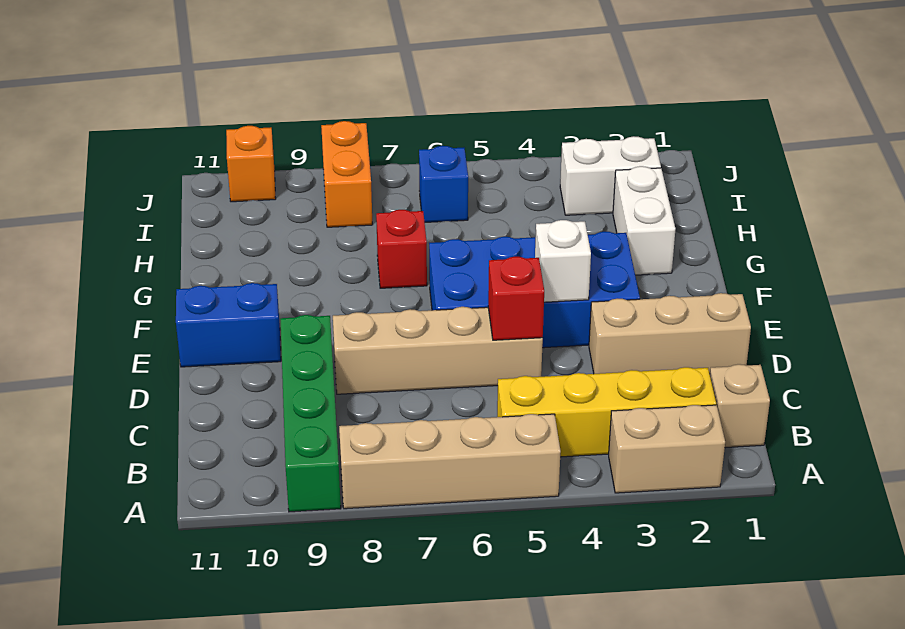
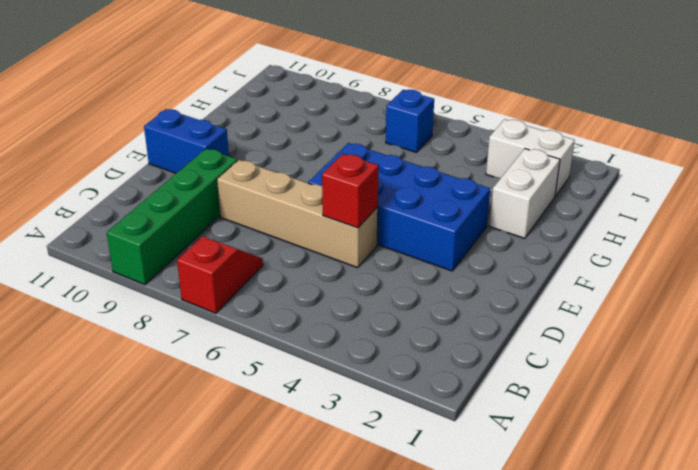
red slope A7:B7 level 1 top A -> tan brick A5:A8 level 1
none -> tan brick A2:A3 level 1
none -> tan brick B1 level 1
none -> yellow brick B2:B5 level 1

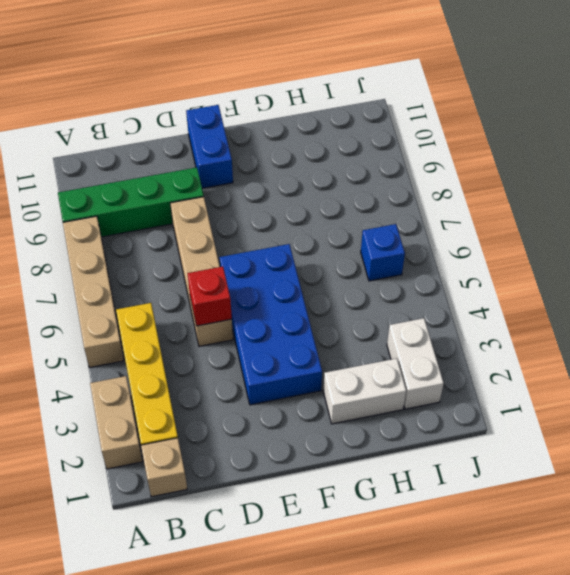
none -> tan brick D1:D3 level 1
none -> red brick G7 level 1
none -> orange brick I8:J8 level 1

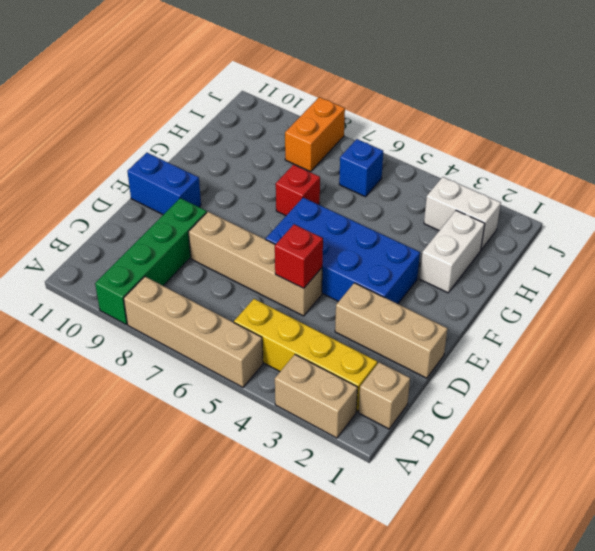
none -> orange brick J10 level 1
none -> white brick E4 level 2

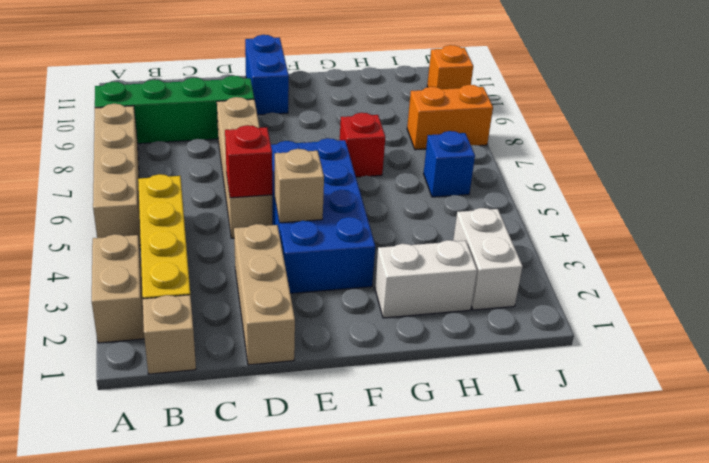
tan brick E4 level 2 -> white brick E4 level 2

